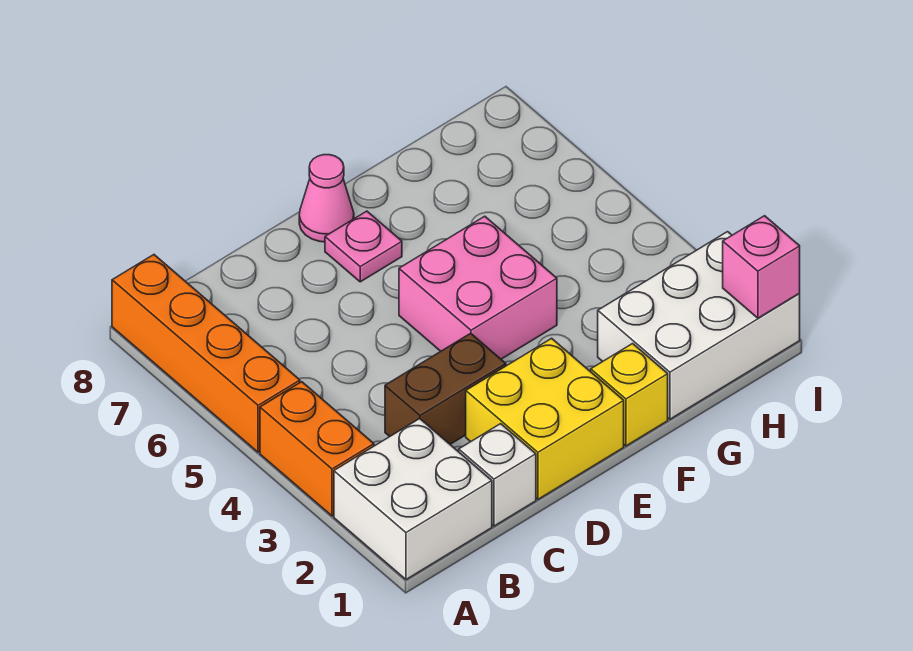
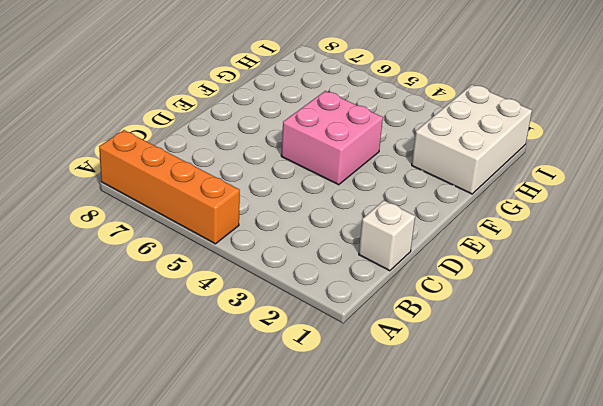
none -> white brick A1:B2 level 1
none -> orange brick A3:A4 level 1
none -> brown brick C3:D3 level 1

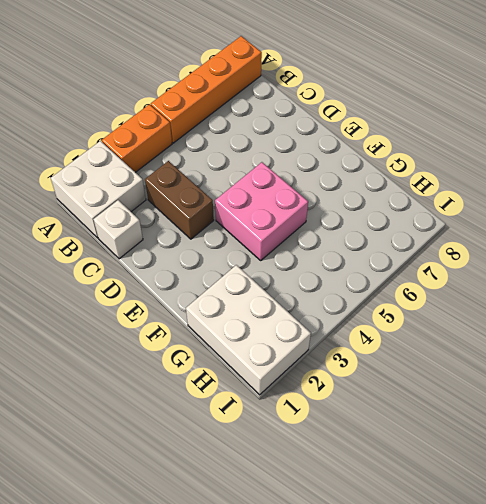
none -> yellow brick D1:E2 level 1
none -> pink plate E7 level 1
none -> pink cone E8 level 1

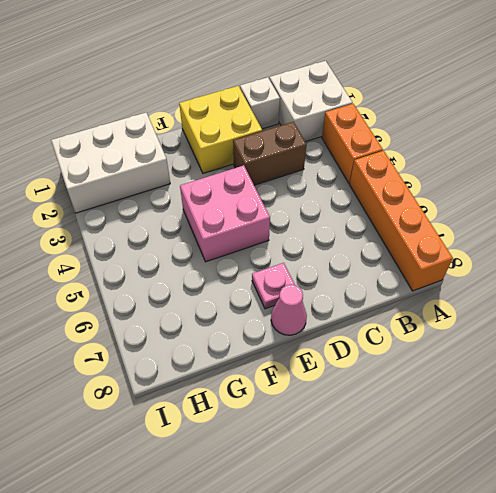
none -> yellow brick F1 level 1
none -> pink brick I1 level 2

